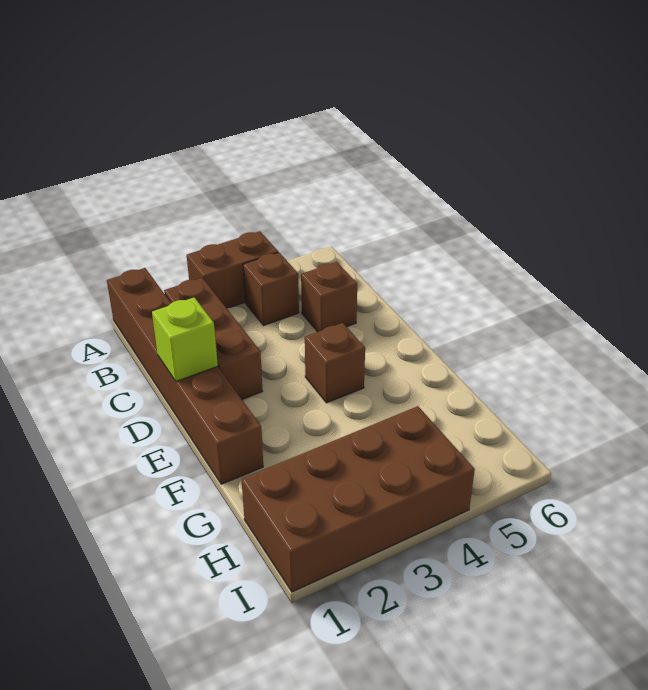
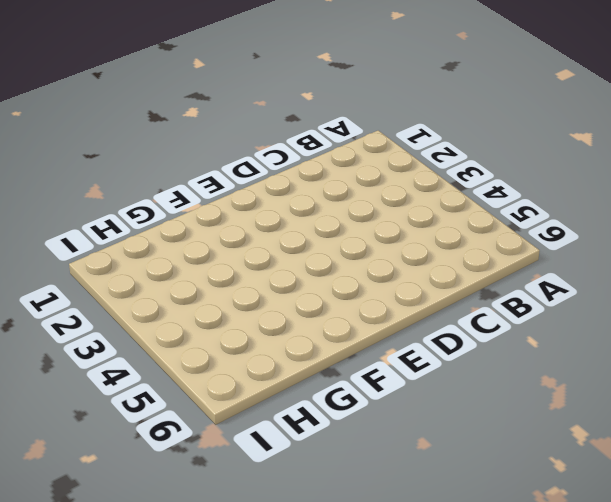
none -> brown brick A1:F1 level 1
none -> brown brick A3:A4 level 1

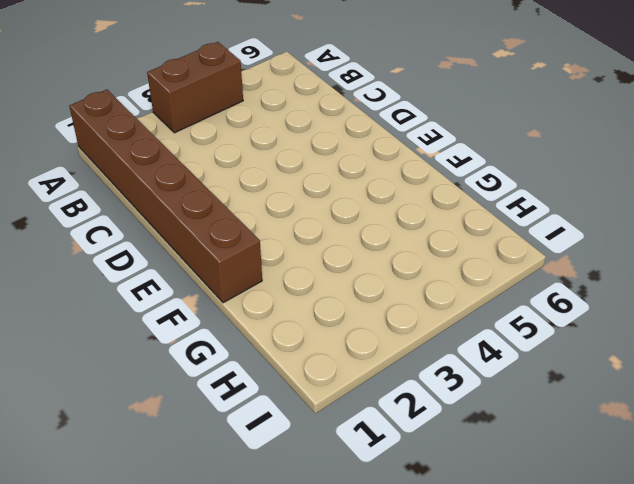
none -> brown brick B2:D2 level 1
none -> brown brick B4 level 1

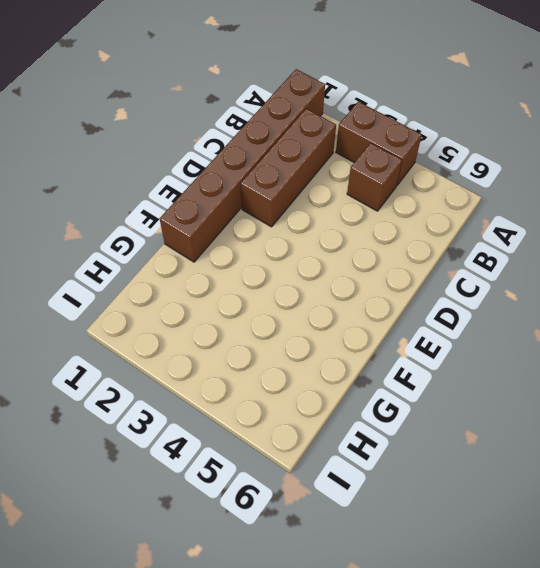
none -> brown brick C5 level 1
none -> brown brick E4 level 1

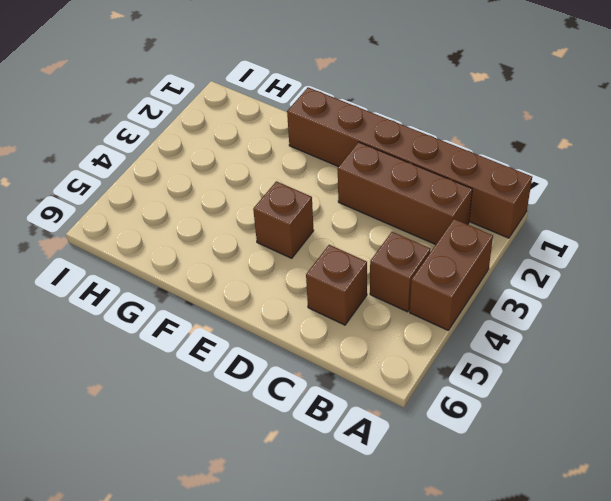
none -> brown brick H1:I4 level 1
none -> lime brick D1 level 2

